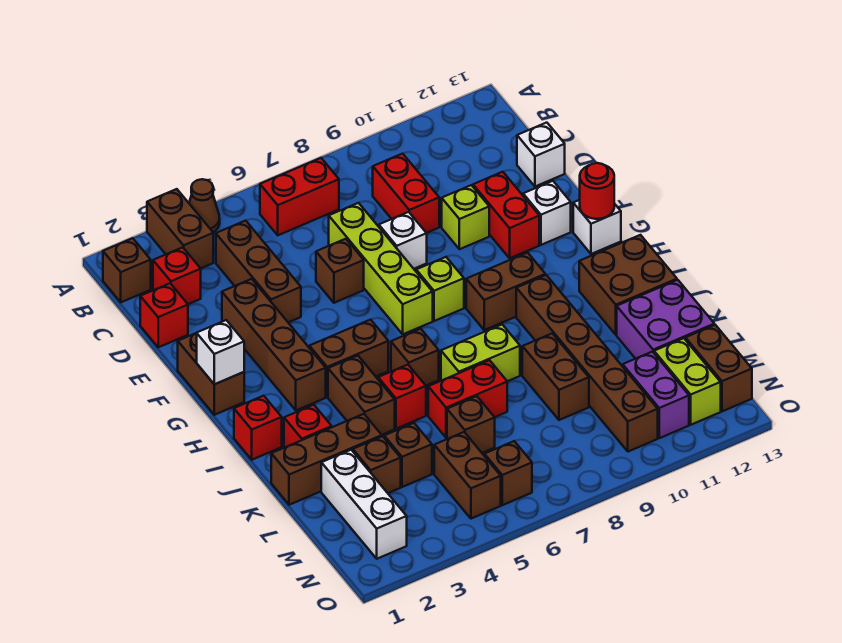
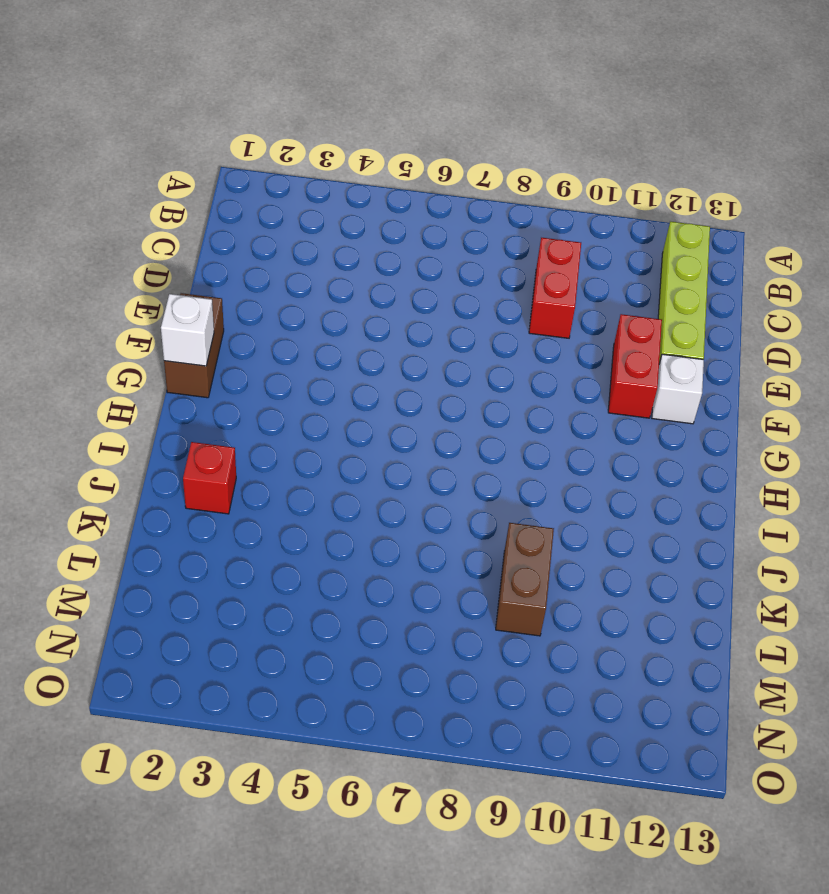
lime brick B12:E12 level 1 -> lime brick D7:G7 level 1
none -> brown brick A3:B3 level 1
none -> brown cone A4 level 1
none -> brown brick B1 level 1
none -> red brick B6:B7 level 1

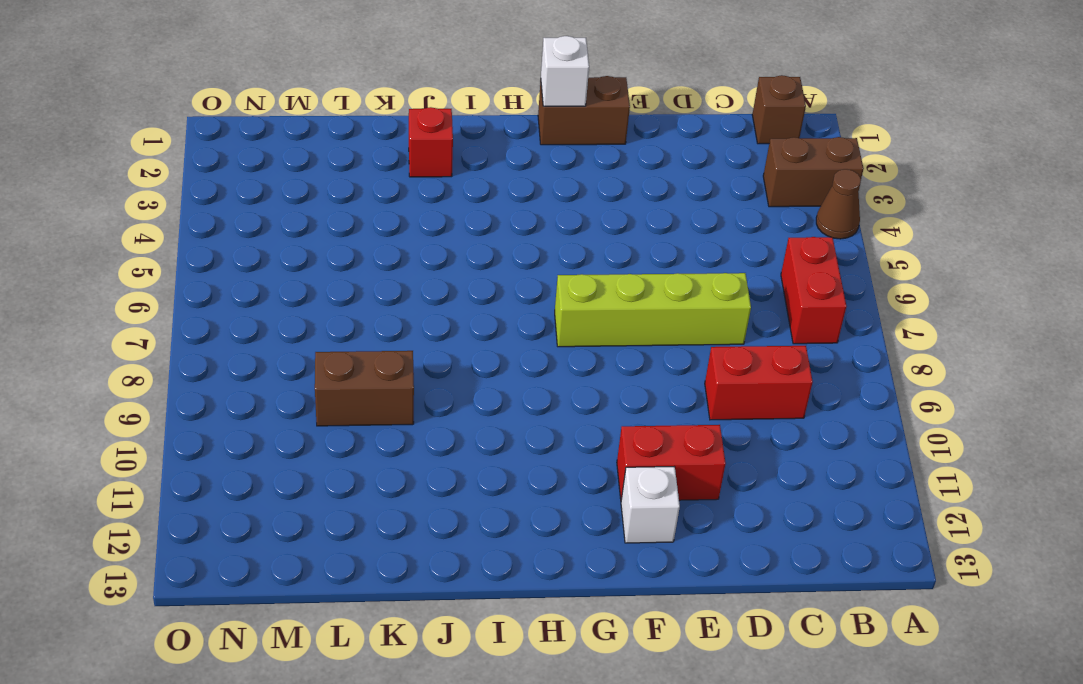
none -> red brick C2 level 1
none -> brown brick C4:E4 level 1
none -> red brick D1 level 1
none -> white brick D13 level 1

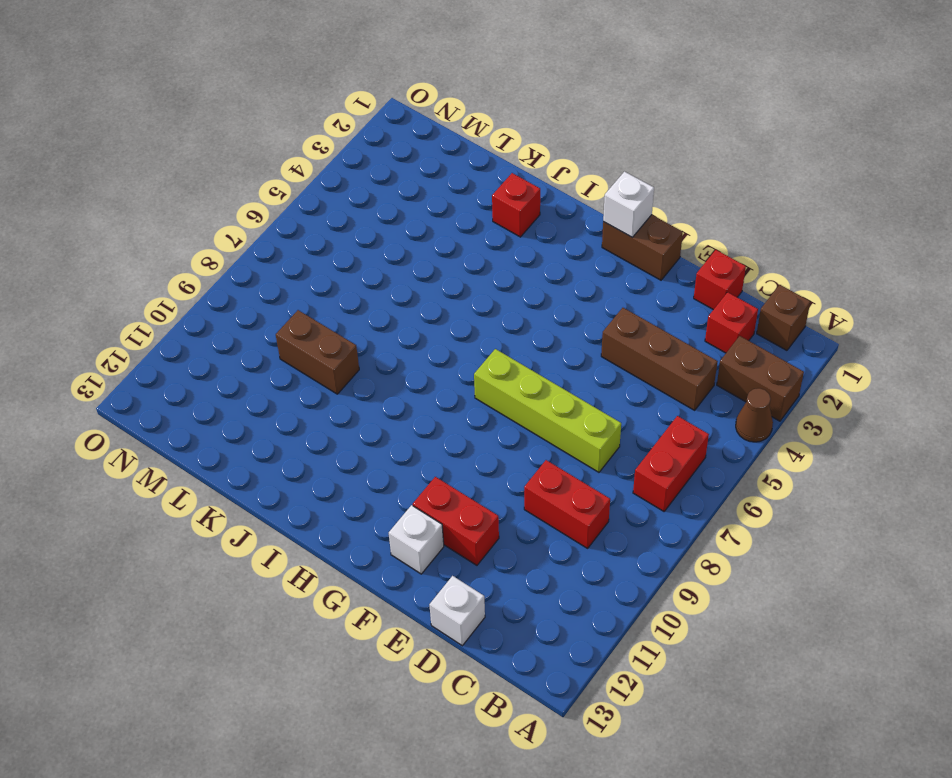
none -> brown brick E3:H3 level 1
none -> brown brick E6 level 1
none -> white brick E8 level 1
none -> lime brick E10 level 1

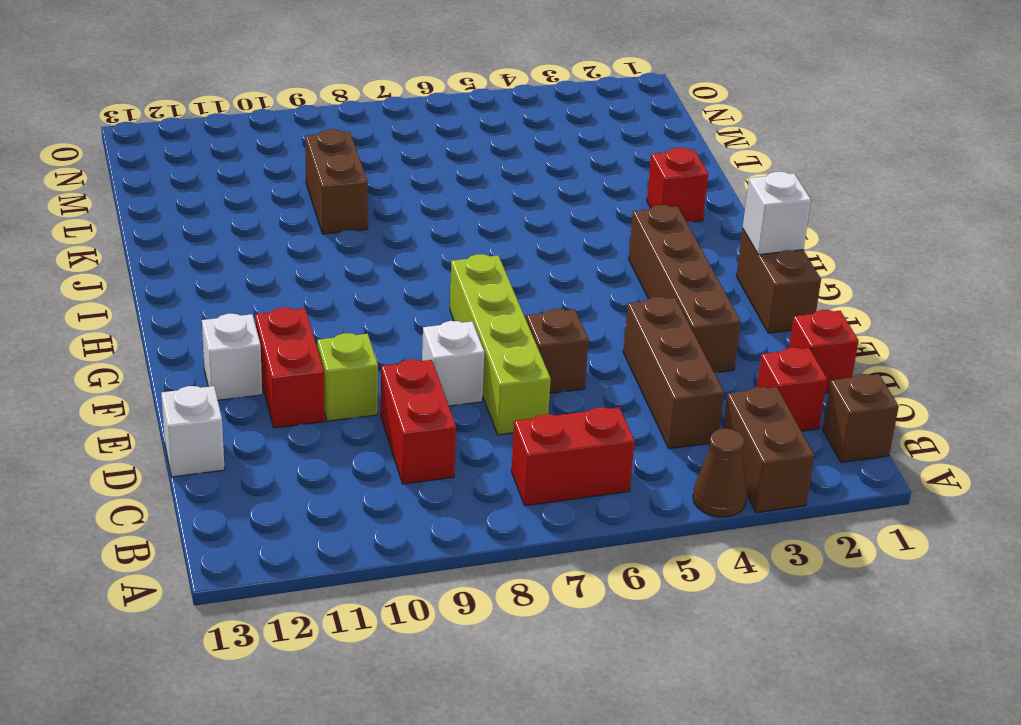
none -> lime brick G8 level 1
none -> white brick G13 level 1
none -> brown brick H4:H5 level 1
none -> brown brick H9:H10 level 1

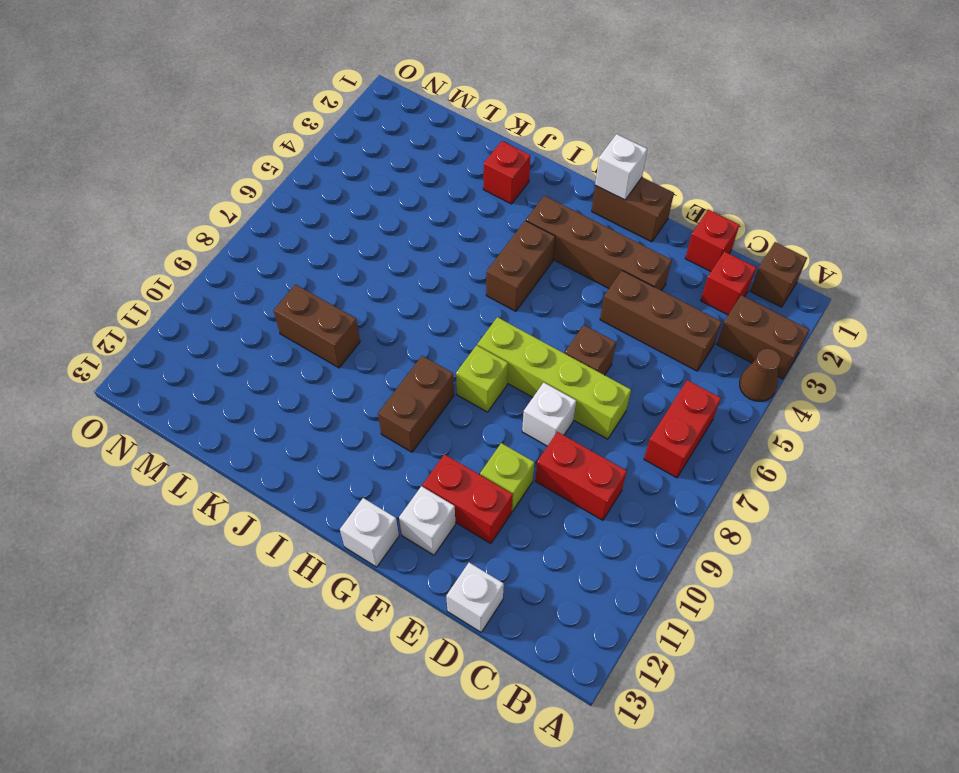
none -> red brick I1 level 1
none -> brown brick I4:J4 level 1
none -> brown brick I6 level 1
none -> brown brick I10:N10 level 1

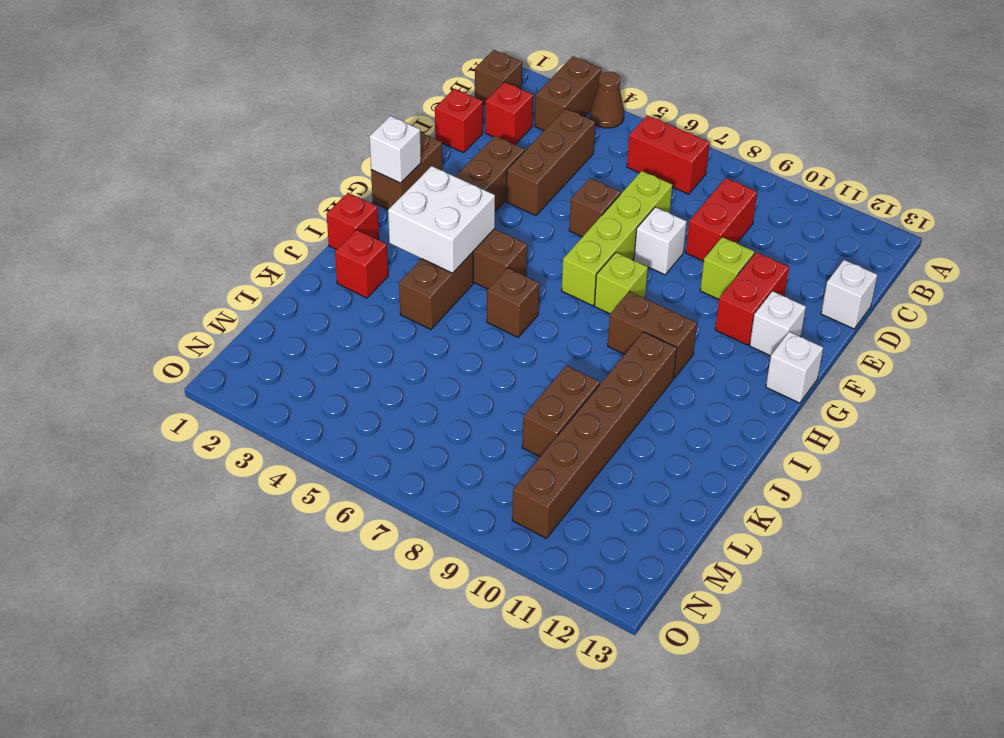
white brick H3:I4 level 2 -> none
none -> brown brick I12:J13 level 1
none -> red brick J5 level 1
none -> lime brick J7:J8 level 1
none -> brown brick K1:K3 level 1

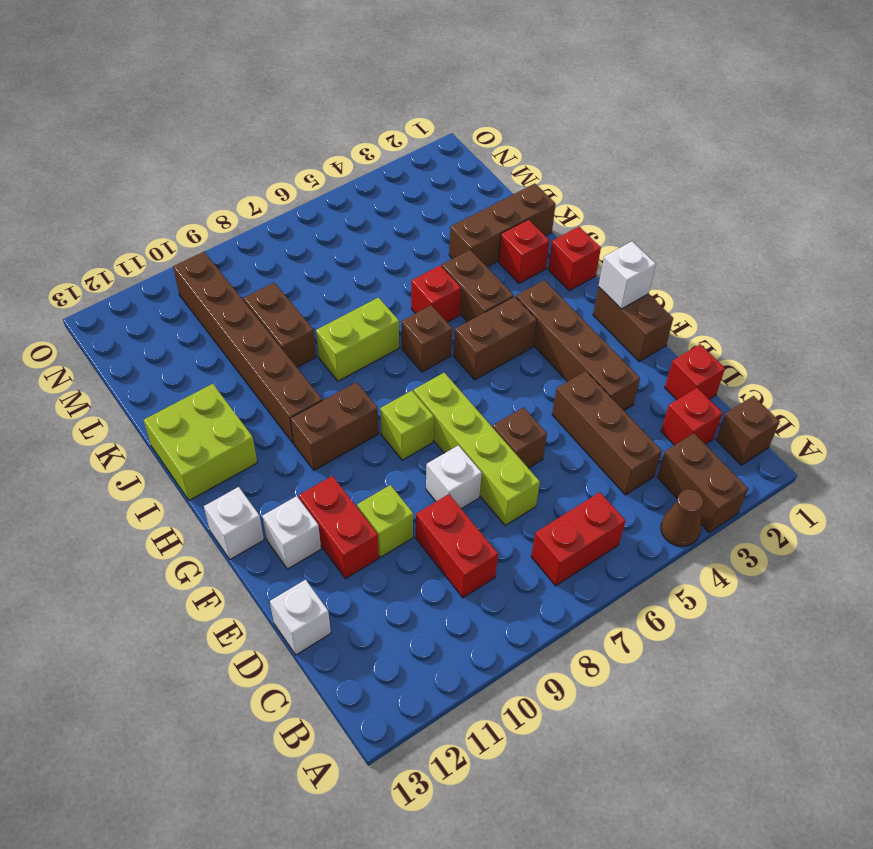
lime brick I12:J13 level 1 -> brown brick I12:J13 level 1
none -> red brick K6:K7 level 1
none -> purple brick K12:L13 level 1
none -> white brick L2:N2 level 1
none -> brown brick L3 level 1

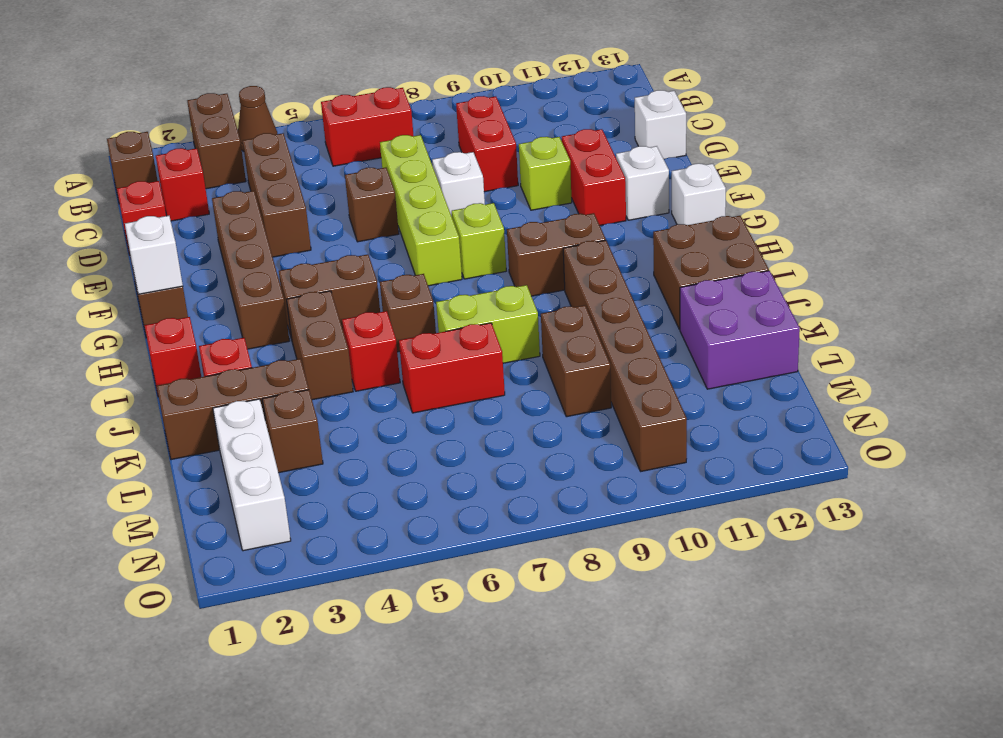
none -> brown brick L4 level 1
none -> brown brick L6 level 1
none -> brown brick M5:N5 level 1
none -> purple brick M11:N11 level 1

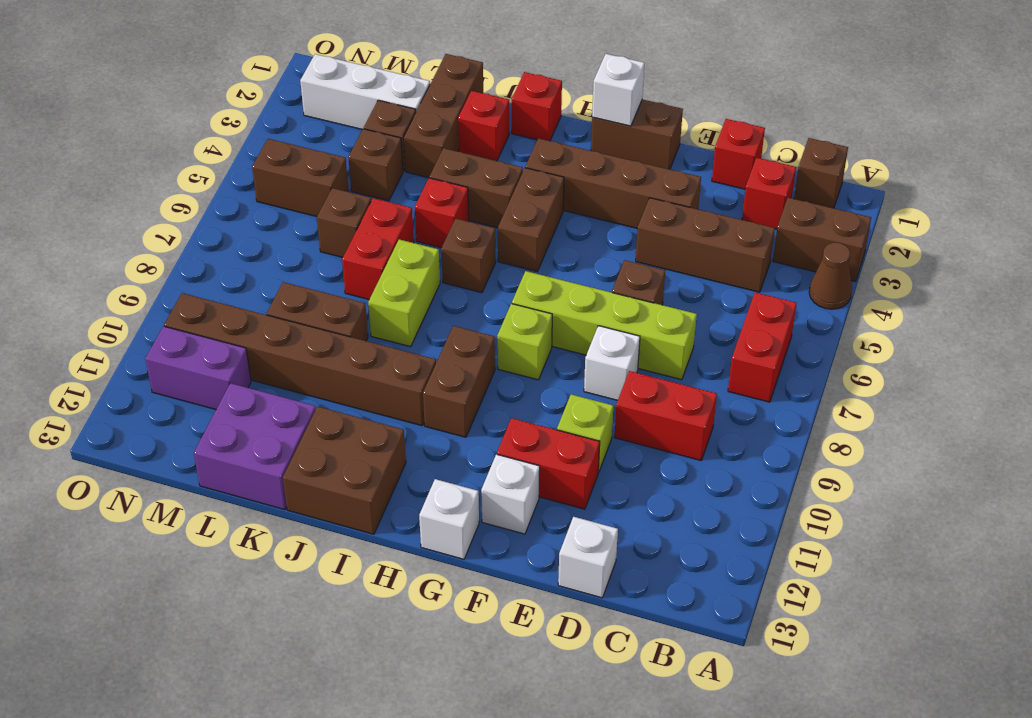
none -> lime brick M12:N12 level 1
none -> brown brick M13:N13 level 1
none -> brown brick N6 level 1
none -> red round brick G13 level 2

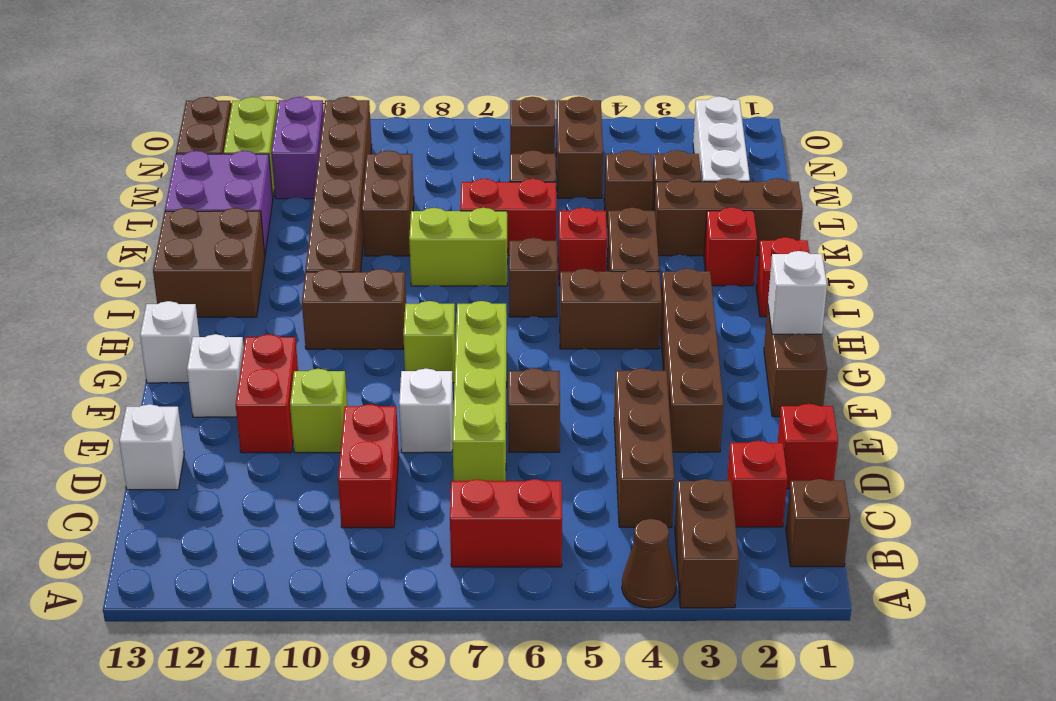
none -> red round brick G13 level 2

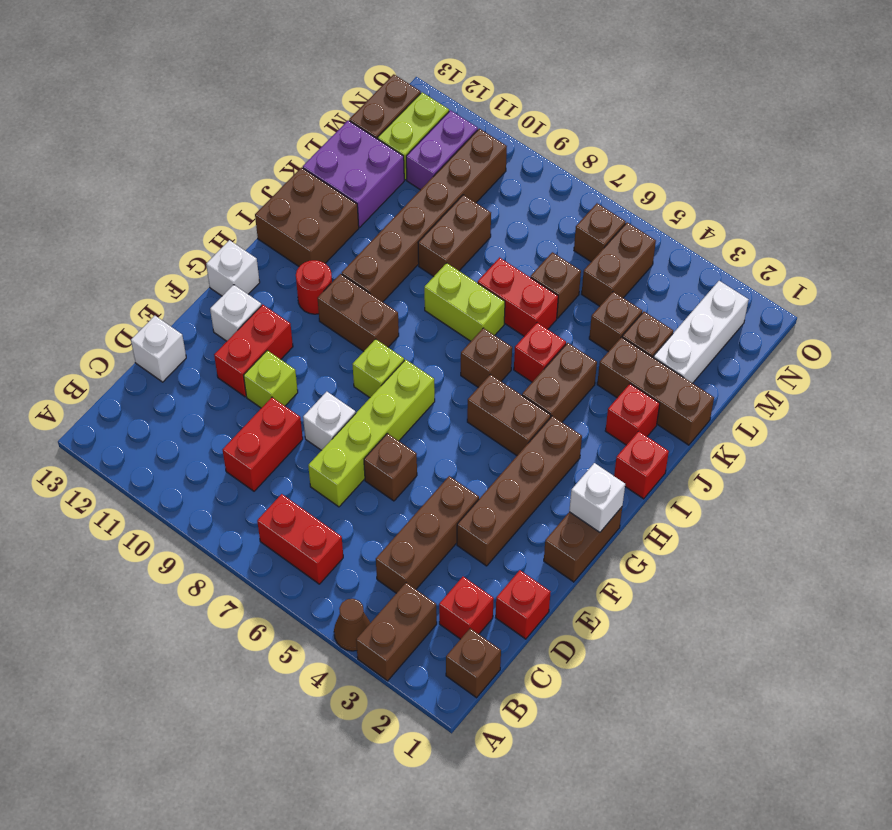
red round brick H11 level 1 -> red round brick G13 level 2

